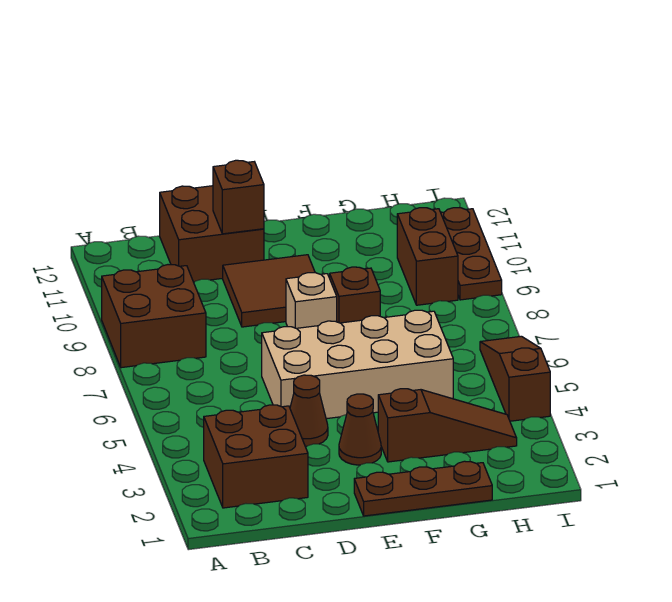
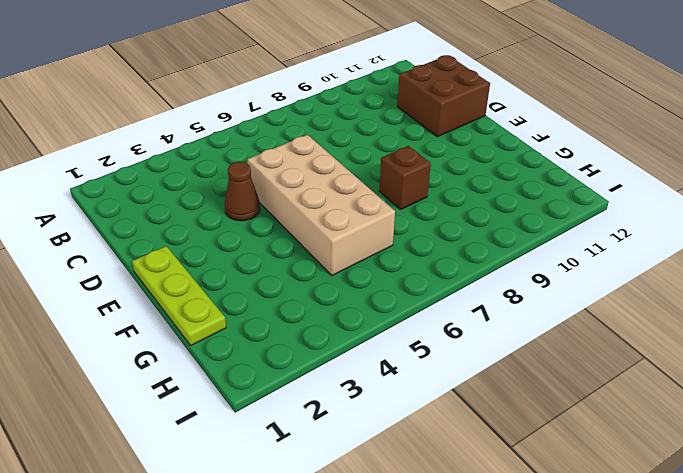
lime plate E1:G1 level 1 -> brown plate E1:G1 level 1
none -> brown brick A8:B9 level 1
none -> brown brick B2:C3 level 1
none -> brown tile D9:E10 level 1

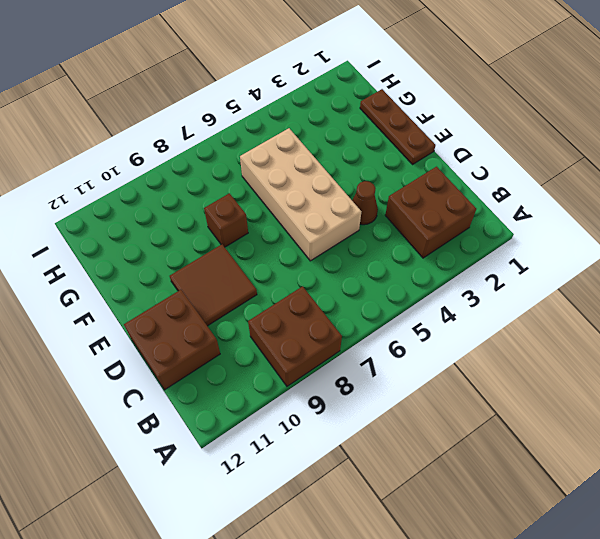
none -> brown cone E3 level 1
none -> tan brick E8 level 1
none -> brown slope F3:H3 level 1 top F

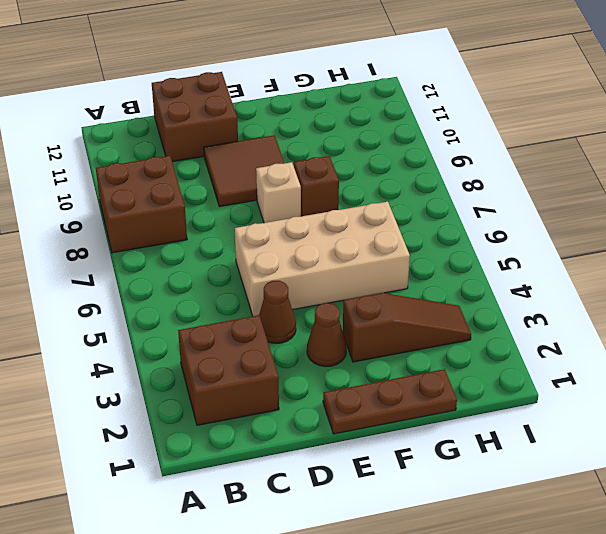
none -> brown brick H9:H10 level 1
none -> brown slope I4:I6 level 1 top 4
none -> brown plate I9:I11 level 1

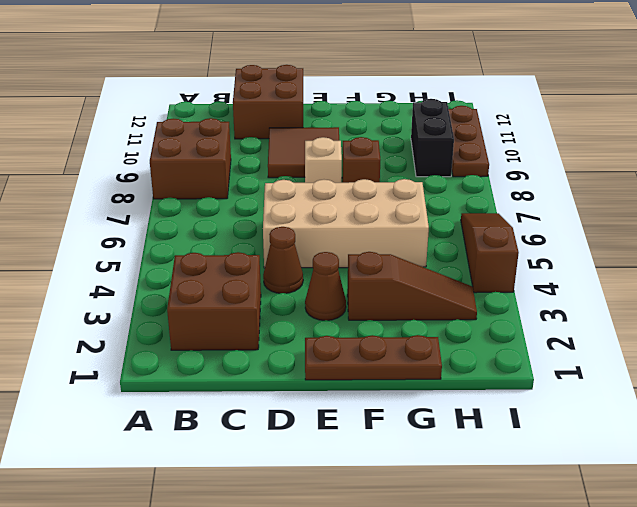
black brick H9:H10 level 1 -> brown brick H9:H10 level 1
none -> brown brick D11 level 2

